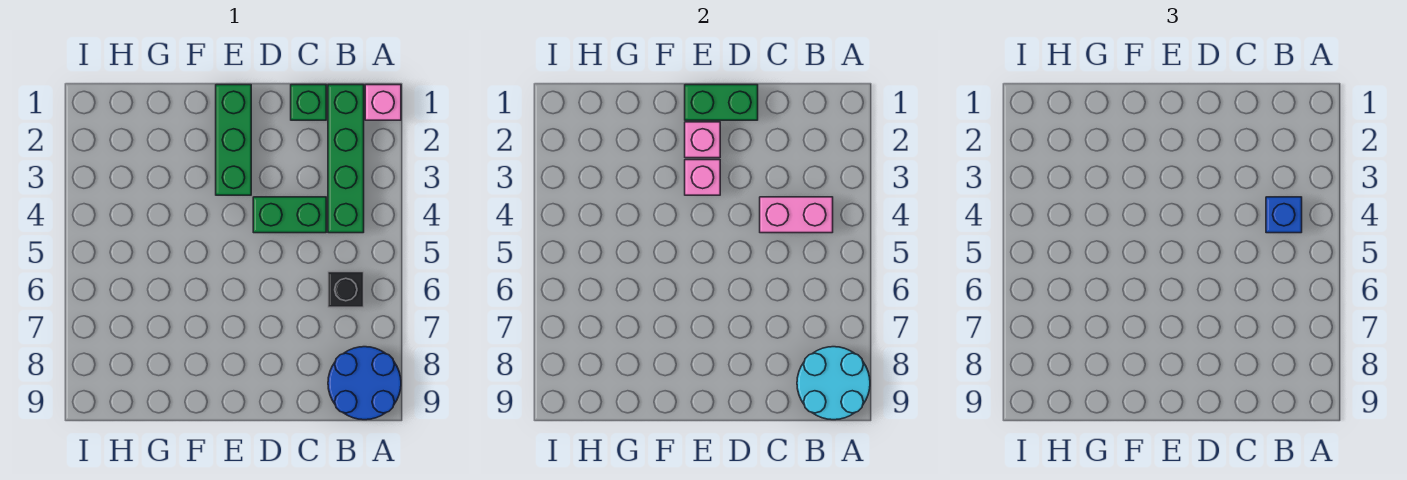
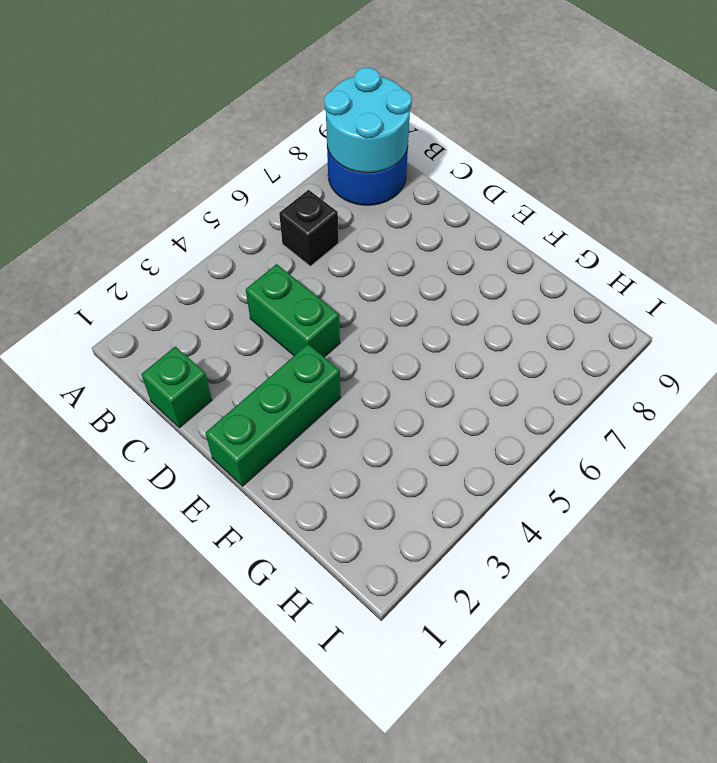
none -> pink brick A1 level 1
none -> green brick B1:B4 level 1
none -> pink brick B4:C4 level 2

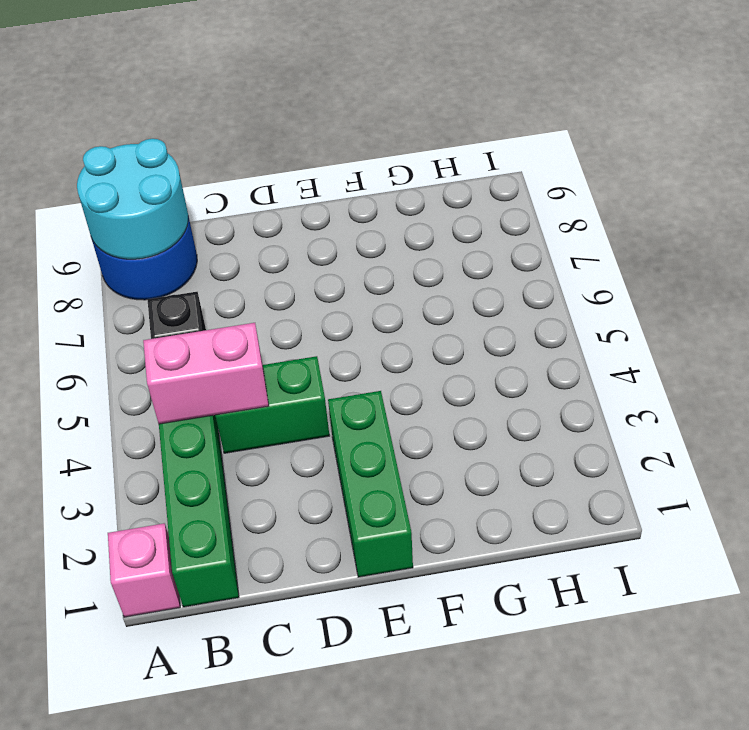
none -> green brick C1 level 1
none -> green brick D1:E1 level 2
none -> pink brick E2 level 2

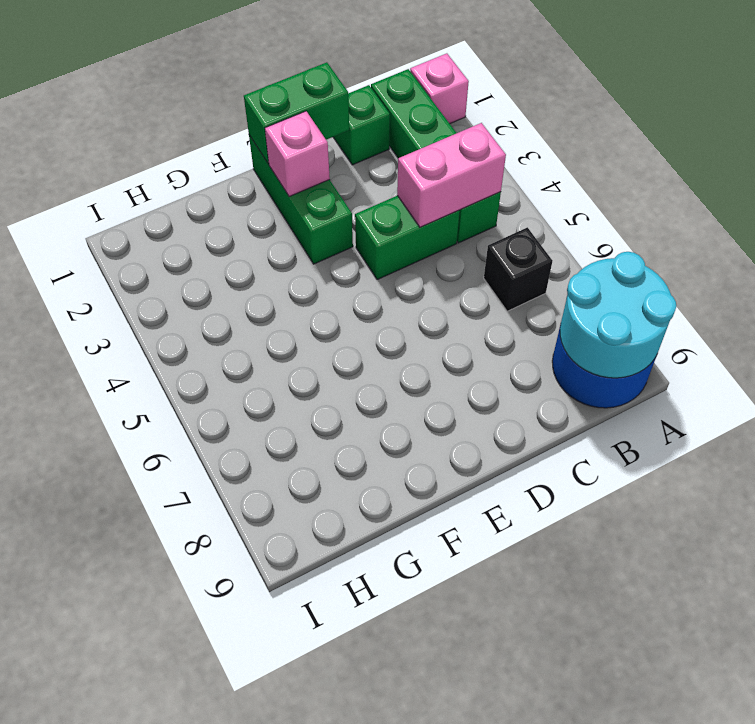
none -> pink brick E3 level 2
none -> blue brick B4 level 3

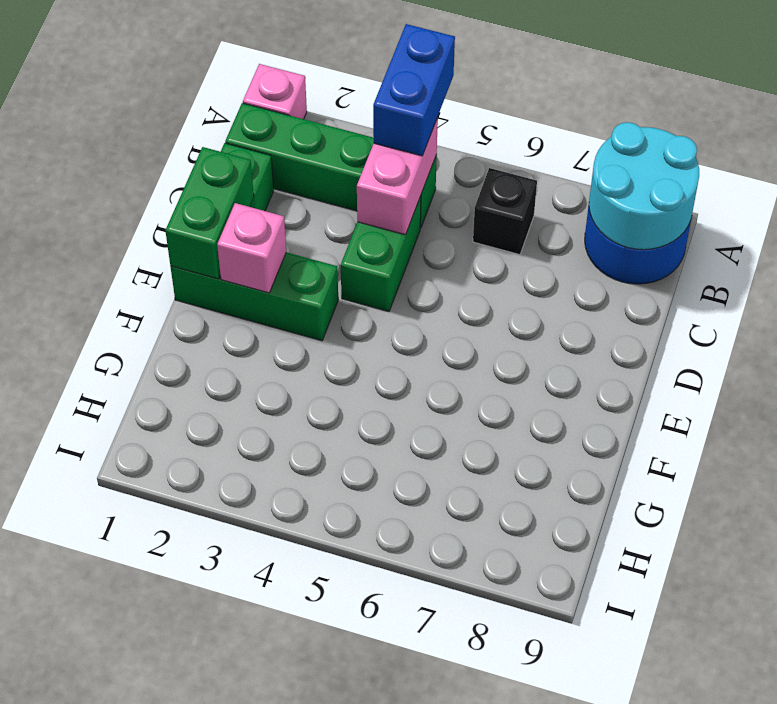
blue brick A4:B4 level 3 -> blue brick B4 level 3
none -> pink brick E3 level 2

